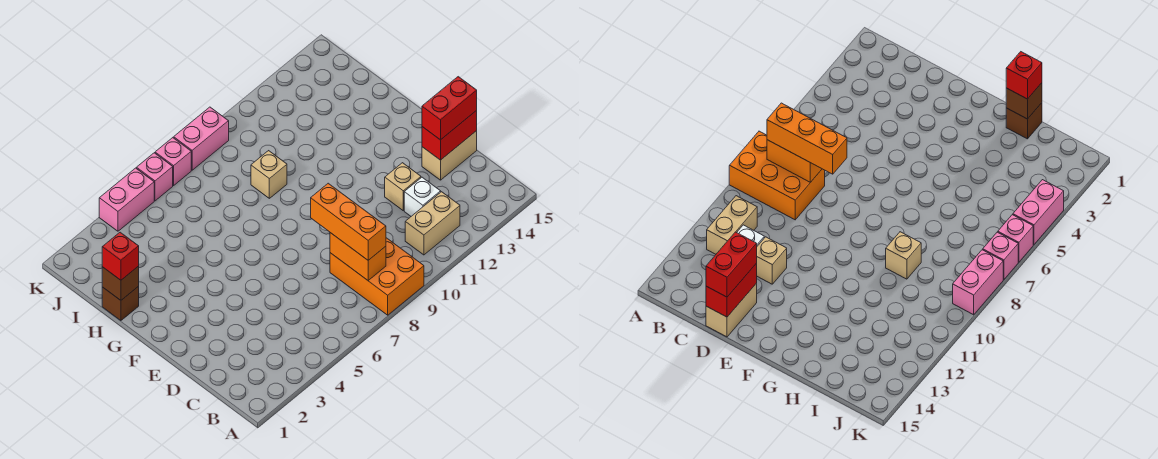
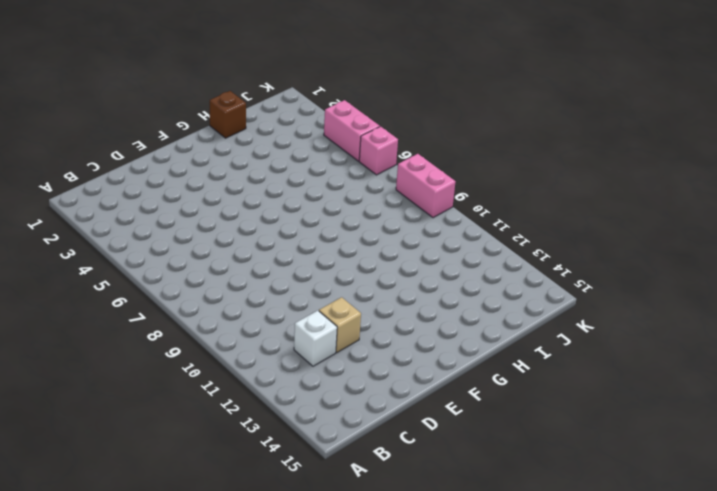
none -> orange brick A8:C9 level 1
none -> tan brick B11:B12 level 1
none -> tan brick D14:D15 level 1

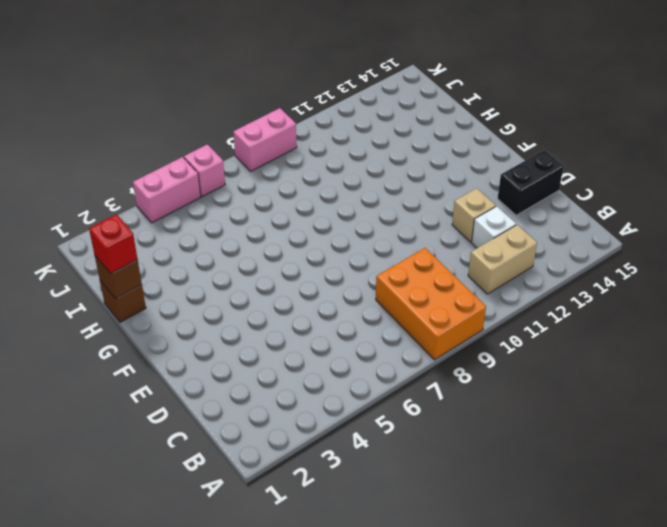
black brick D14:D15 level 1 -> tan brick D14:D15 level 1
none -> tan brick H9 level 1
none -> pink brick K7 level 1
none -> orange brick B8:C8 level 2

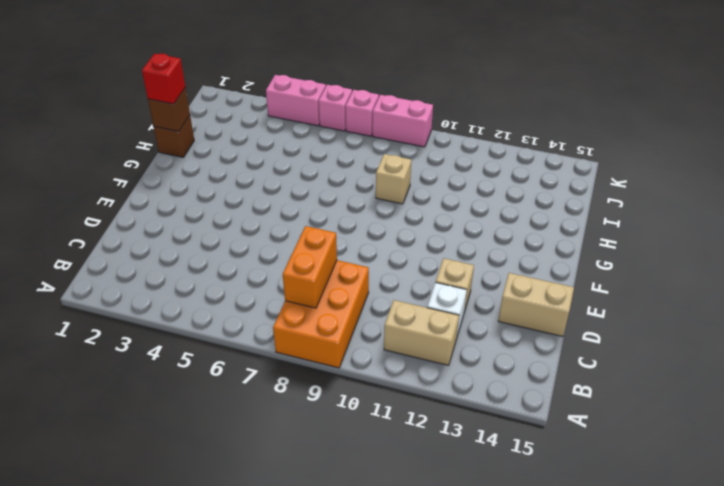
none -> red brick D14:D15 level 2
none -> orange brick B8:D8 level 3
none -> red brick D14:D15 level 3

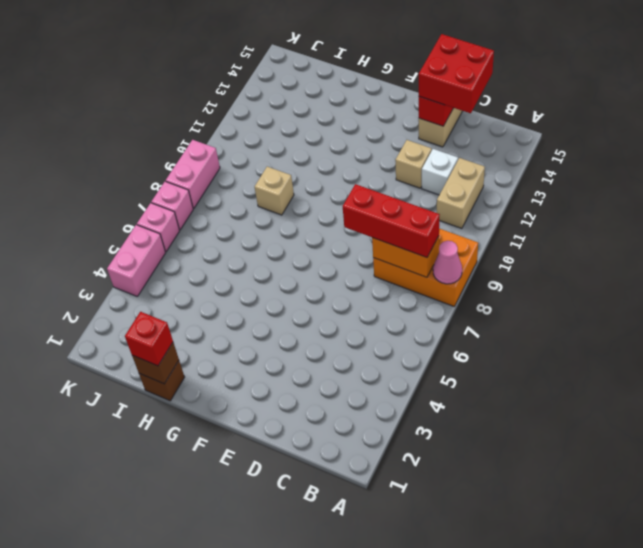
pink cone A8 level 2 -> none
red brick B8:D8 level 3 -> orange brick B8:D8 level 3
red brick C14:D15 level 3 -> red brick D14:D15 level 3

